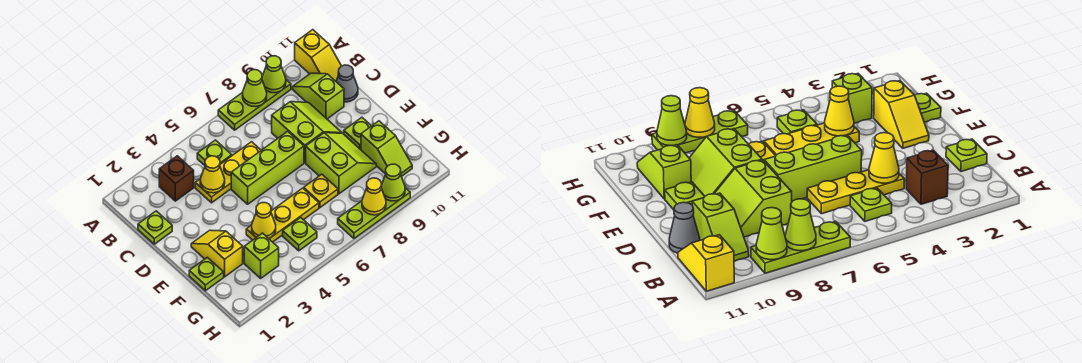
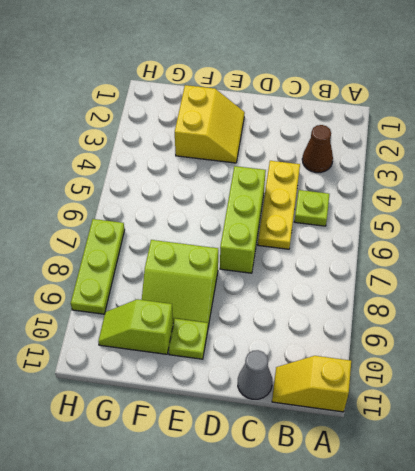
brown cone B3 level 1 -> brown brick B3 level 1
yellow slope E2:F3 level 1 top F -> yellow slope E2:F2 level 1 top F
none -> lime plate A7:A9 level 1
none -> lime slope B10:C10 level 1 top C
none -> lime plate C1 level 1

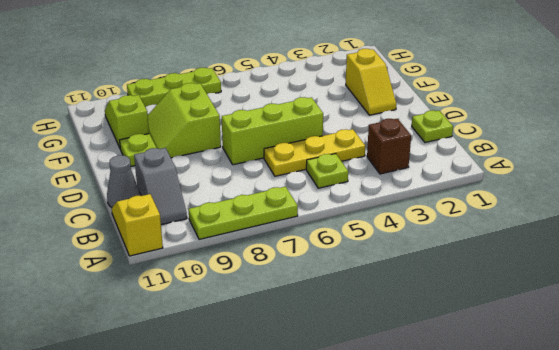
grey slope B10:C10 level 1 top C -> lime slope B10:C10 level 1 top C
none -> lime slope C8:D9 level 1 top 8
none -> lime plate F1 level 1
none -> yellow plate F4:F6 level 1

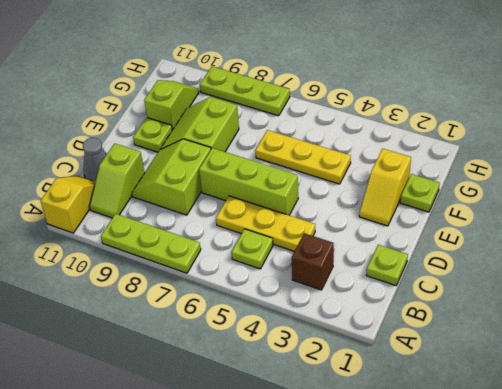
none -> yellow plate F7 level 1
none -> lime brick G3 level 1
none -> lime plate G5 level 1

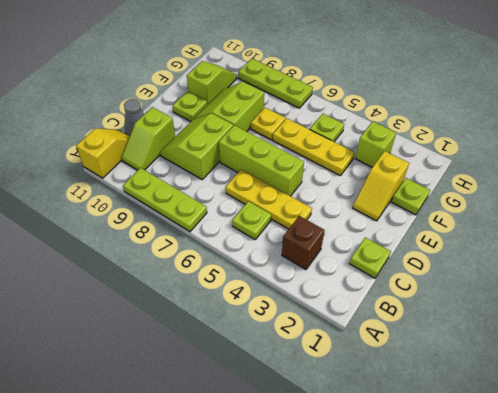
none -> lime cone A8 level 2
none -> lime cone A9 level 2
none -> yellow cone C4 level 2

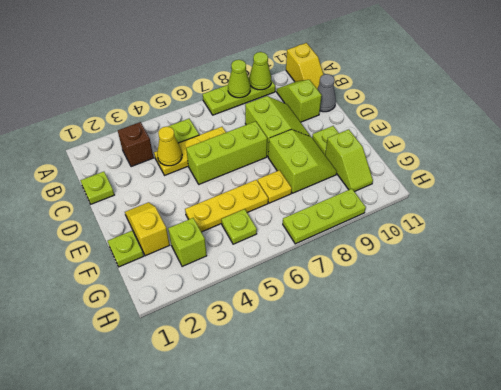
none -> yellow cone F4 level 2
none -> yellow cone H8 level 2
none -> lime cone H9 level 2

